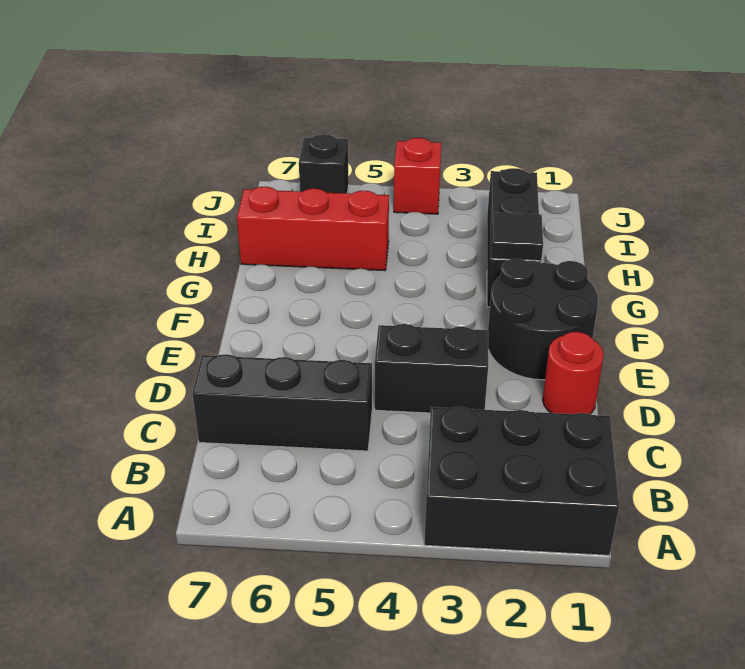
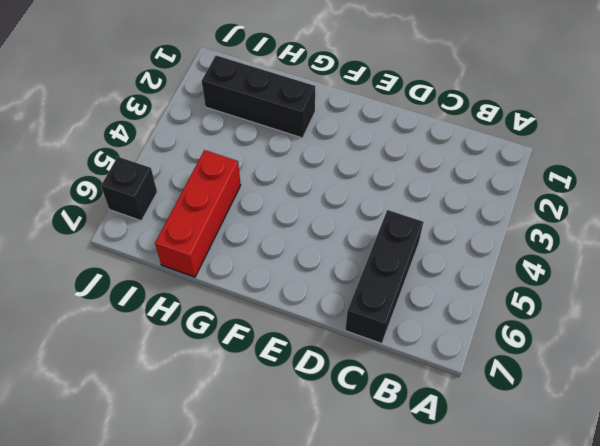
none -> black brick A1:B3 level 1
none -> red round brick D1 level 1

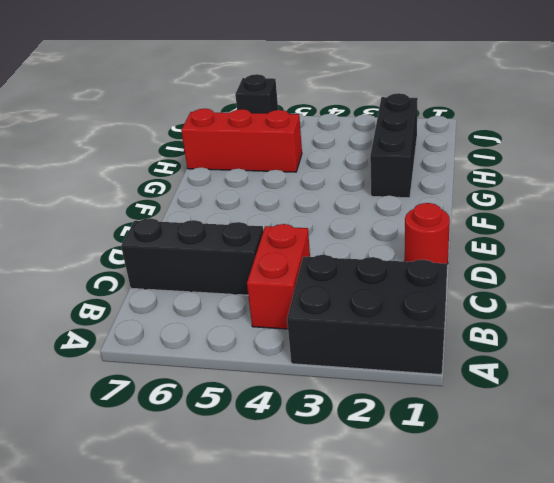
red brick B4:C4 level 1 -> none
none -> black brick D3:D4 level 1
none -> black round brick E1:F2 level 1

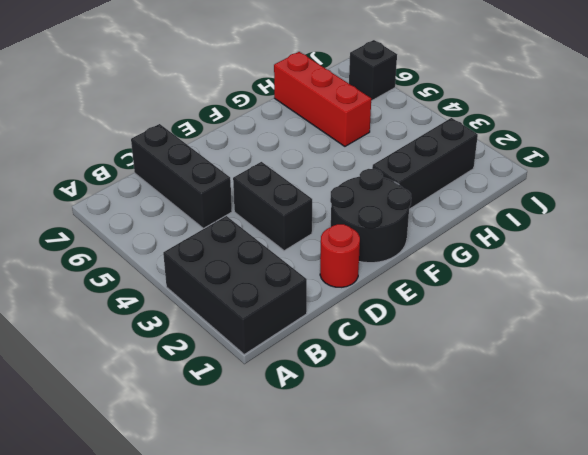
none -> red brick J4 level 1
none -> black tile G2 level 2

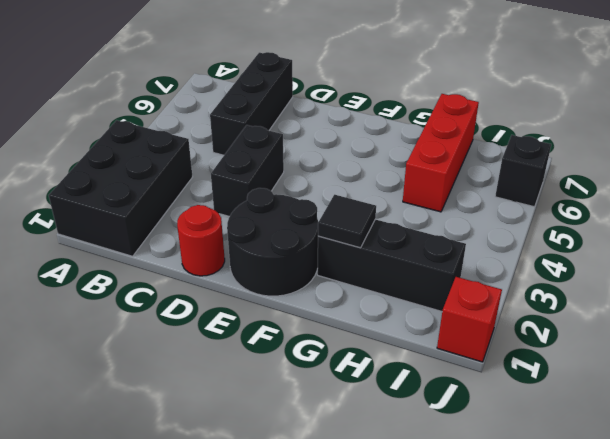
red brick J1 level 1 -> red brick J4 level 1

